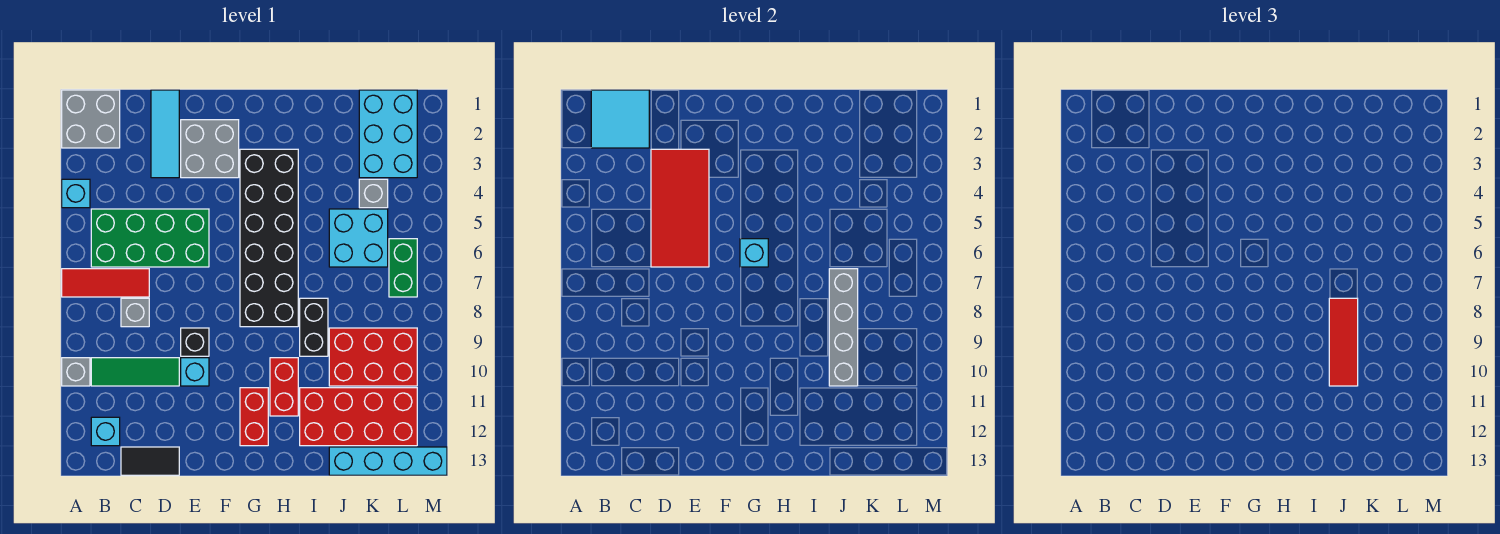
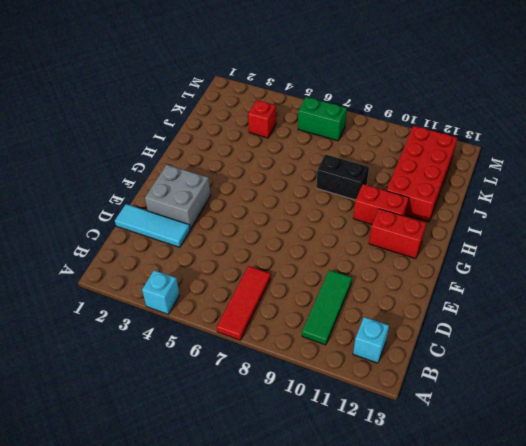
red brick K4 level 1 -> grey brick K4 level 1
none -> grey brick A1:B2 level 1
none -> grey brick A10 level 1
none -> green brick B5:E6 level 1

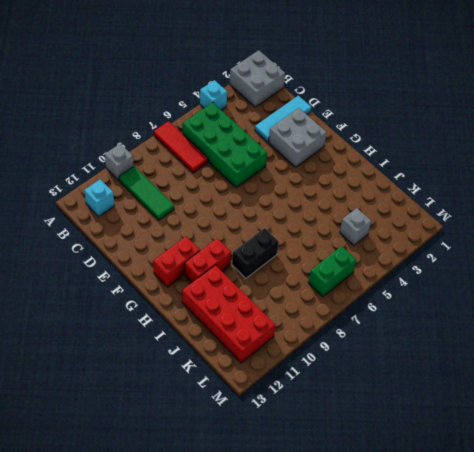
none -> grey brick C8 level 1
none -> black tile C13:D13 level 1
none -> black brick E9 level 1

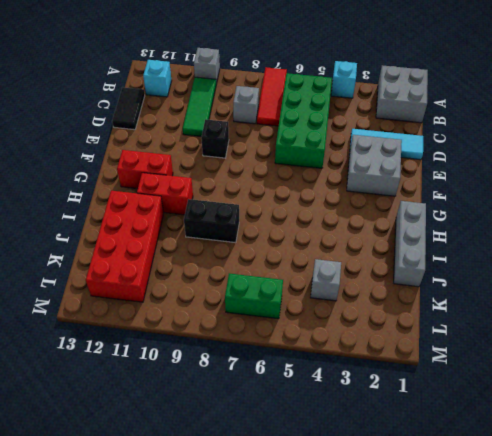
grey brick H1:J1 level 1 -> none
none -> cyan brick E10 level 1
none -> black brick G3:H8 level 1
none -> cyan brick J5:K6 level 1

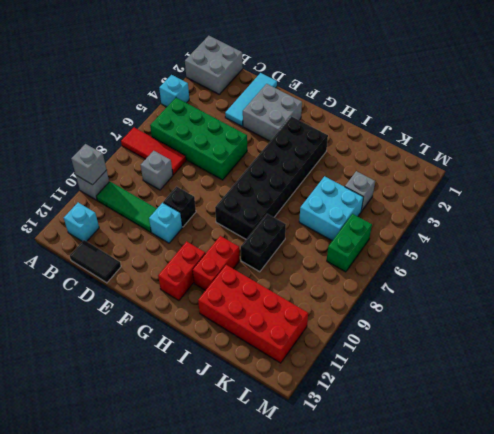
grey brick A10 level 2 -> none
none -> red brick J9:L10 level 1
none -> cyan brick J13:M13 level 1
none -> cyan brick K1:L3 level 1

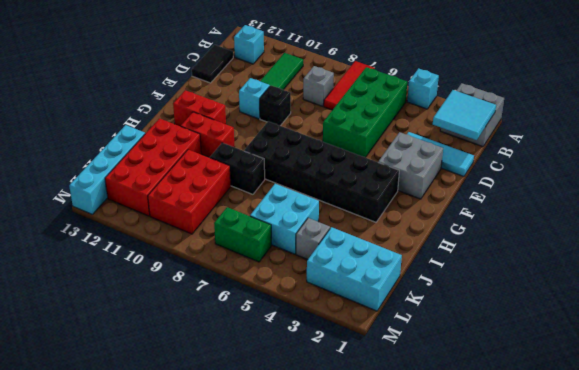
none -> grey brick A10 level 1
none -> red tile D3:E6 level 2
none -> cyan brick G6 level 2

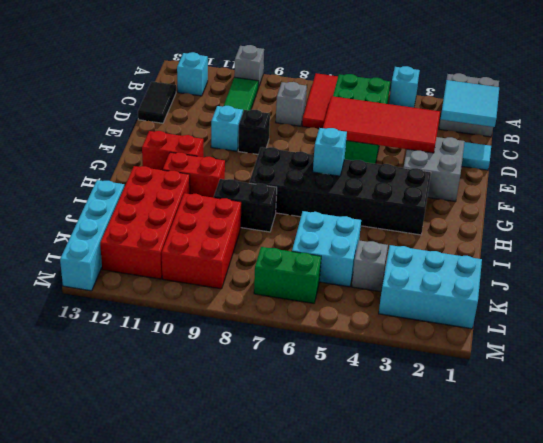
none -> grey brick J7:J10 level 2
none -> red tile J8:J10 level 3

